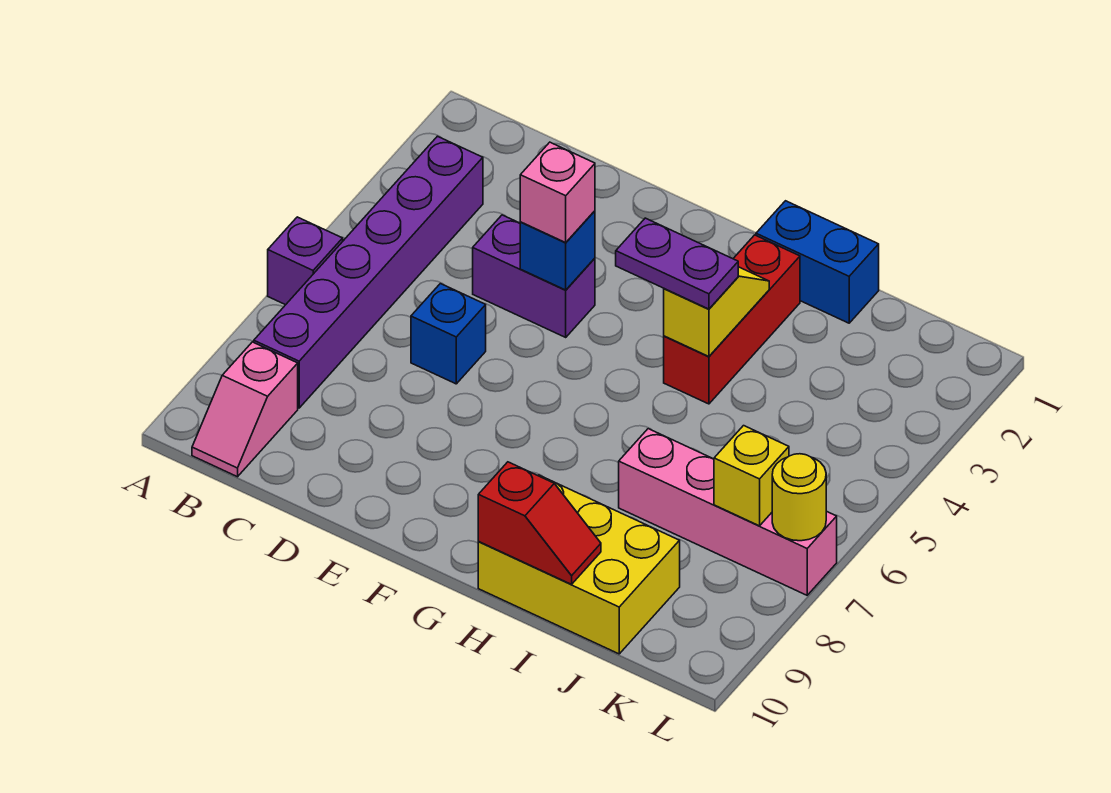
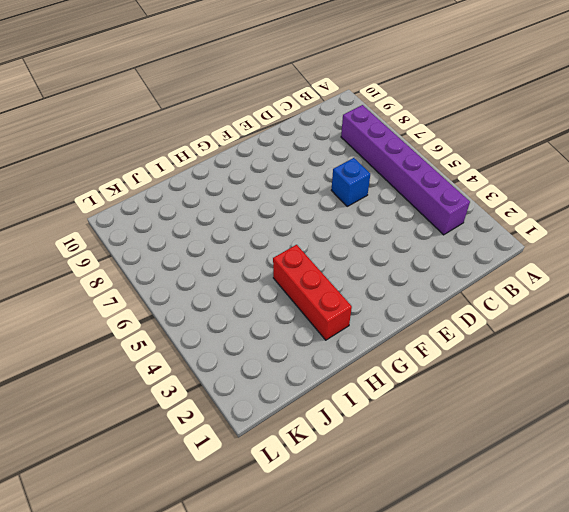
none -> purple brick A6 level 1
none -> pink slope B9:B10 level 1 top 9
none -> purple brick D4:E4 level 1

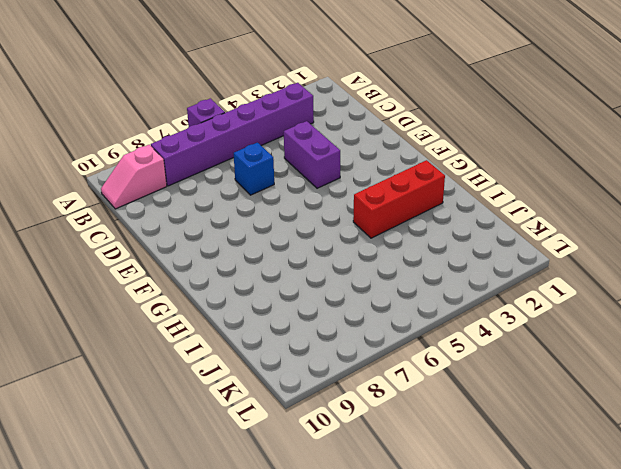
none -> blue brick H1:I1 level 1
none -> yellow brick H9:J10 level 1
none -> pink brick I7:L7 level 1

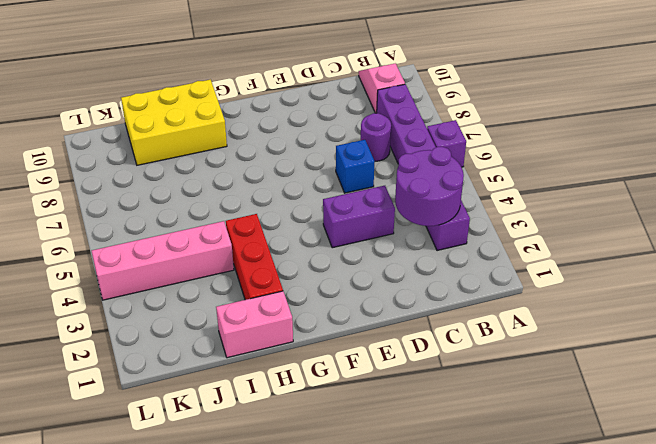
purple round brick B3:C4 level 2 -> none
purple round brick C7 level 1 -> none
pink brick H1:I1 level 1 -> blue brick H1:I1 level 1
pink brick I4:L4 level 1 -> pink brick I7:L7 level 1
none -> blue brick E4 level 2
none -> yellow slope H3:H4 level 2 top 4
none -> red slope H10:I10 level 2 top H

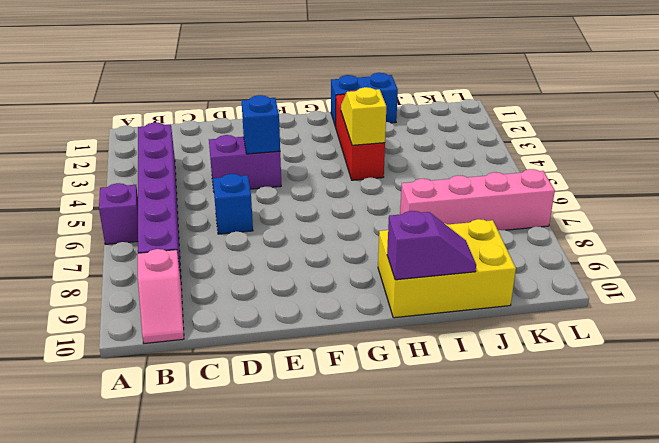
purple slope H10:I10 level 2 top H -> red slope H10:I10 level 2 top H
none -> yellow brick K7 level 2
none -> yellow round brick L7 level 2
none -> pink brick E4 level 3

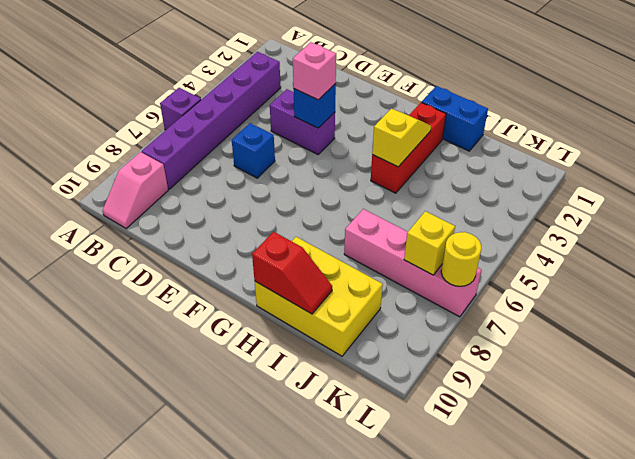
none -> purple plate G4:H4 level 3

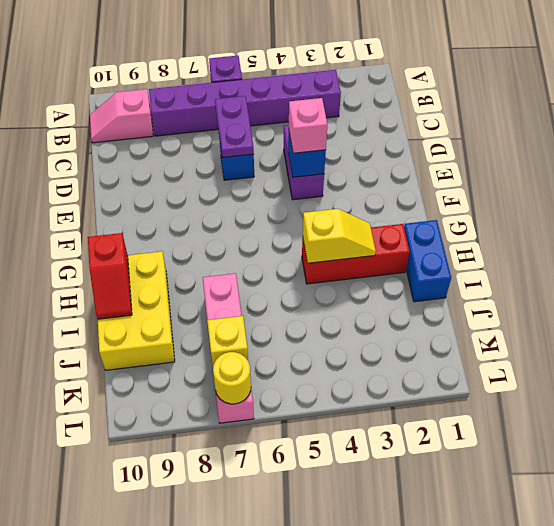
purple plate C6:D6 level 2 -> purple plate G4:H4 level 3

